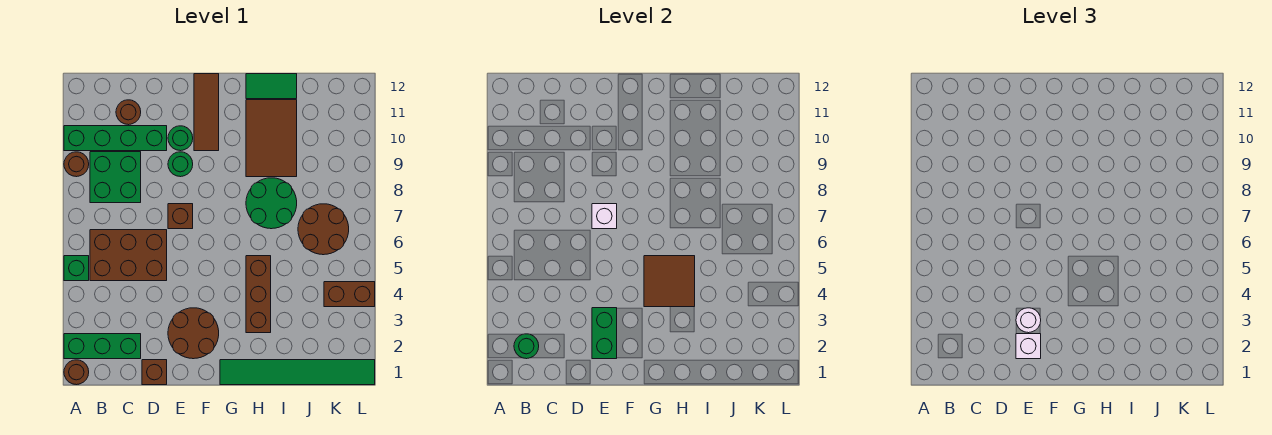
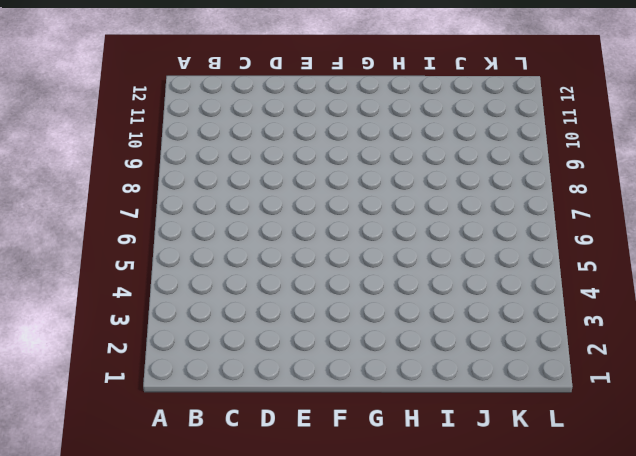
none -> brown round brick A1 level 1
none -> green brick A2:C2 level 1
none -> green brick A5 level 1

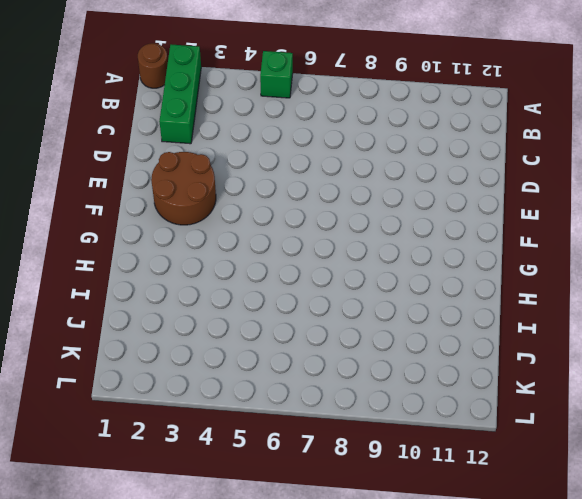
none -> brown round brick A9 level 1
none -> green brick A10:D10 level 1
none -> brown brick B5:D6 level 1

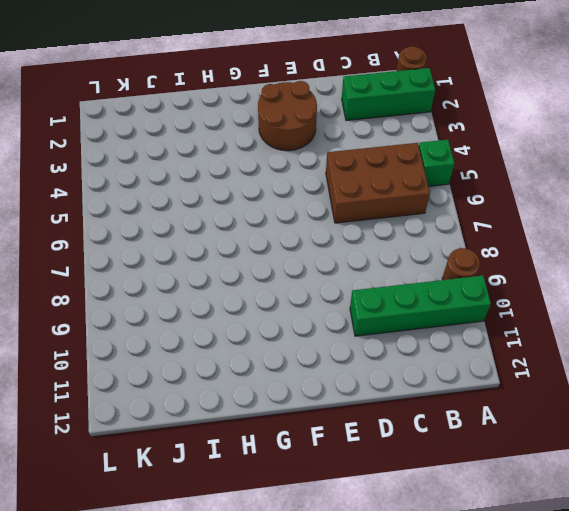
none -> green brick B8:C9 level 1
none -> brown round brick C11 level 1
none -> brown brick D1 level 1

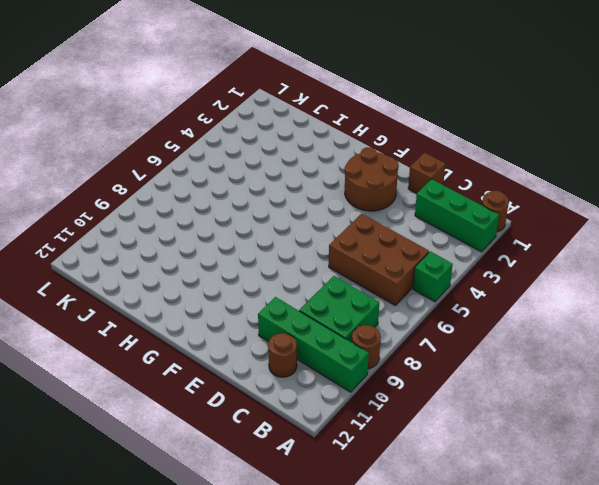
none -> brown brick E7 level 1
none -> green round brick E9 level 1
none -> green round brick E10 level 1

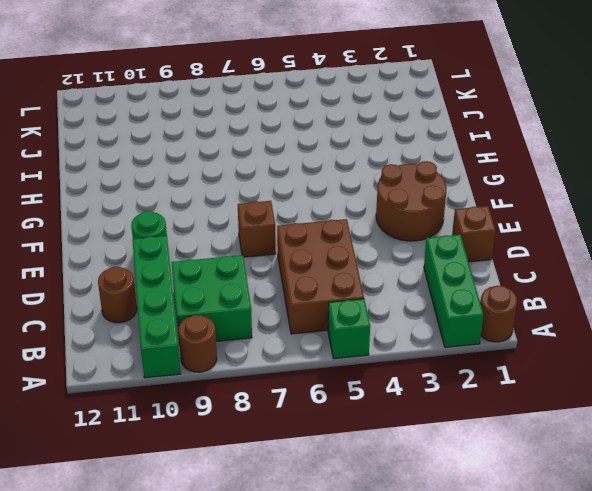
none -> green round brick E9 level 1
none -> brown tile F10:F12 level 1
none -> green tile G1:L1 level 1

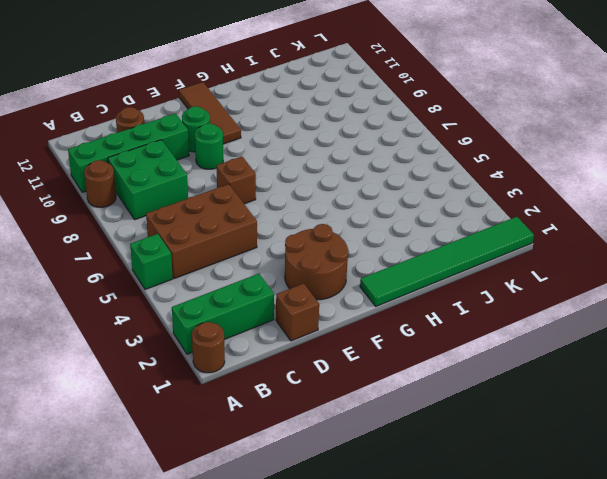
none -> brown brick H3:H5 level 1
none -> green round brick H7:I8 level 1
none -> brown tile H9:I11 level 1

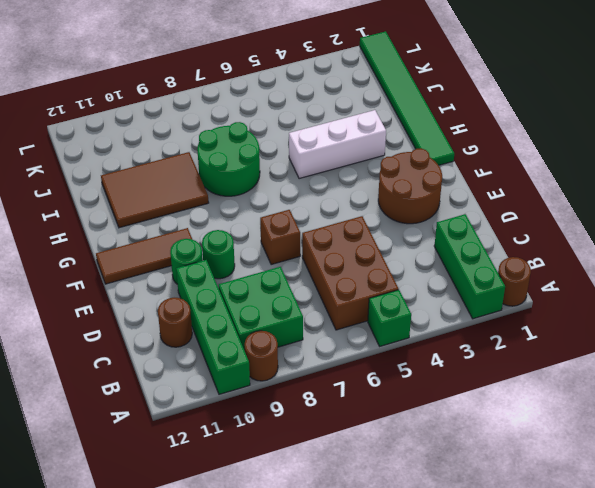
white brick H3:H5 level 1 -> brown brick H3:H5 level 1
none -> brown brick D1 level 1
none -> green tile H12:I12 level 1
none -> brown round brick J6:K7 level 1

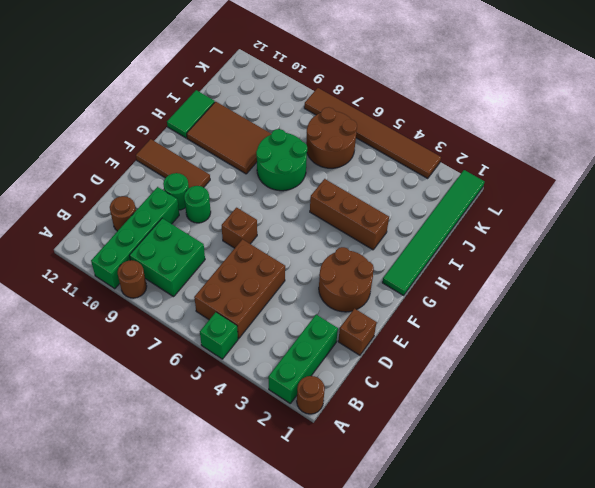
brown tile L3:L8 level 1 -> brown brick K4:L4 level 1
none -> green round brick B2 level 2
none -> green brick E2:E3 level 2
none -> white brick E7 level 2

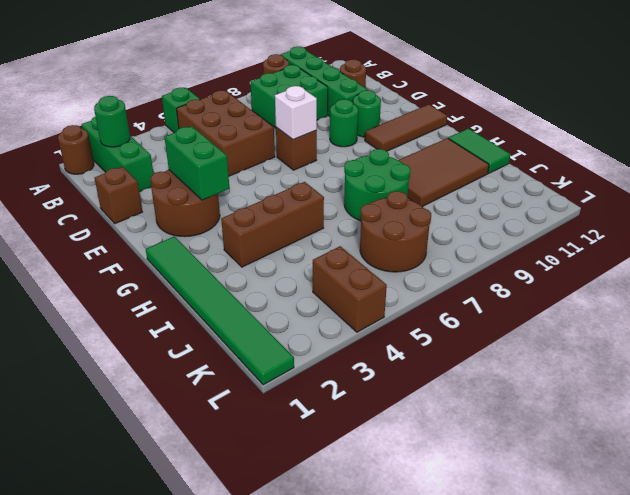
green brick E3:F3 level 2 -> green brick E2:E3 level 2
none -> brown tile G4:H5 level 2
none -> white brick E2 level 3
none -> white round brick E3 level 3

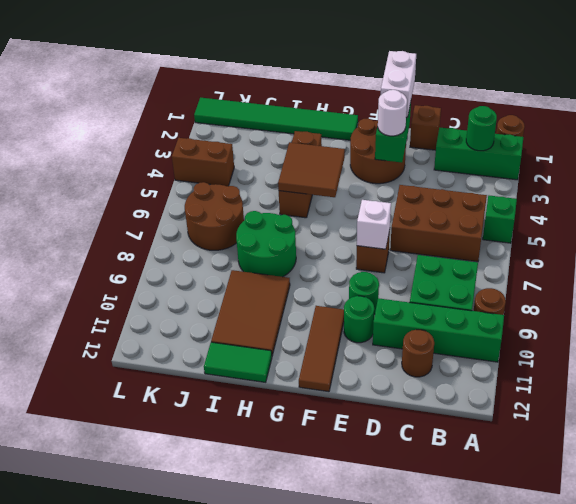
white brick E1:E2 level 3 -> white brick E2 level 3

